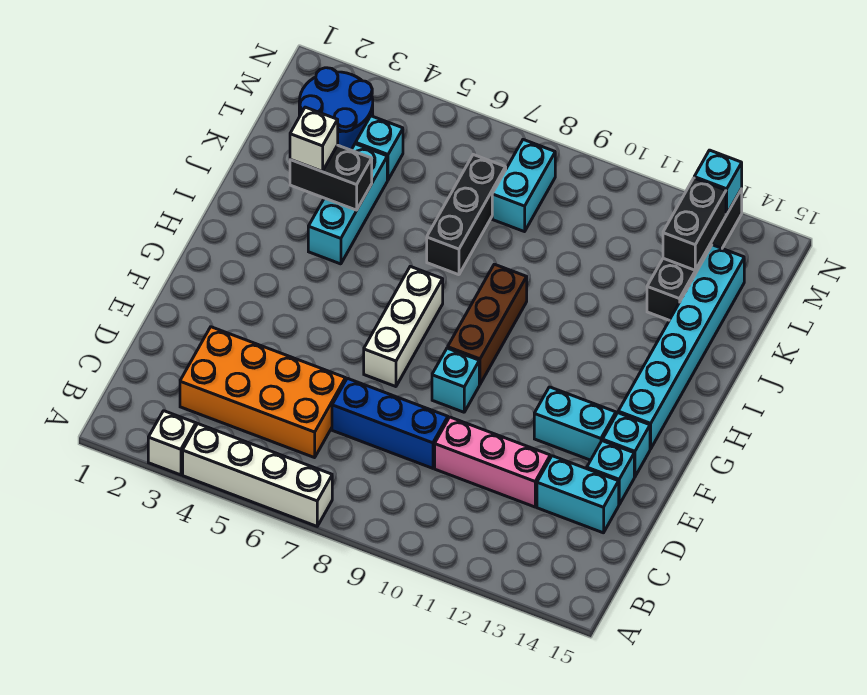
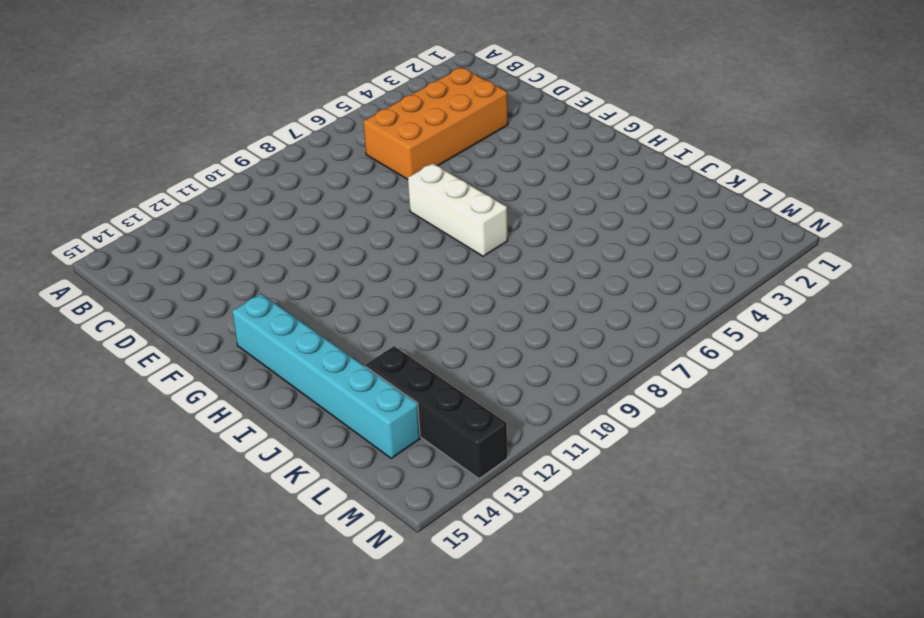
none -> white brick A3 level 1
none -> white brick A4:A7 level 1
none -> blue brick D7:D9 level 1

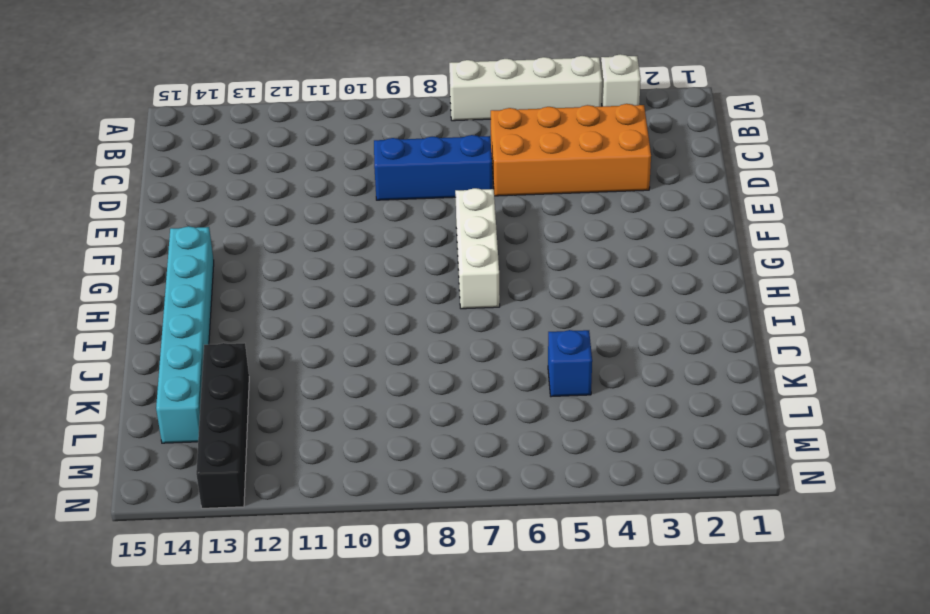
blue brick K5 level 1 -> none
none -> pink brick D10:D12 level 1
none -> cyan brick D13:D14 level 1
none -> cyan brick E14 level 1

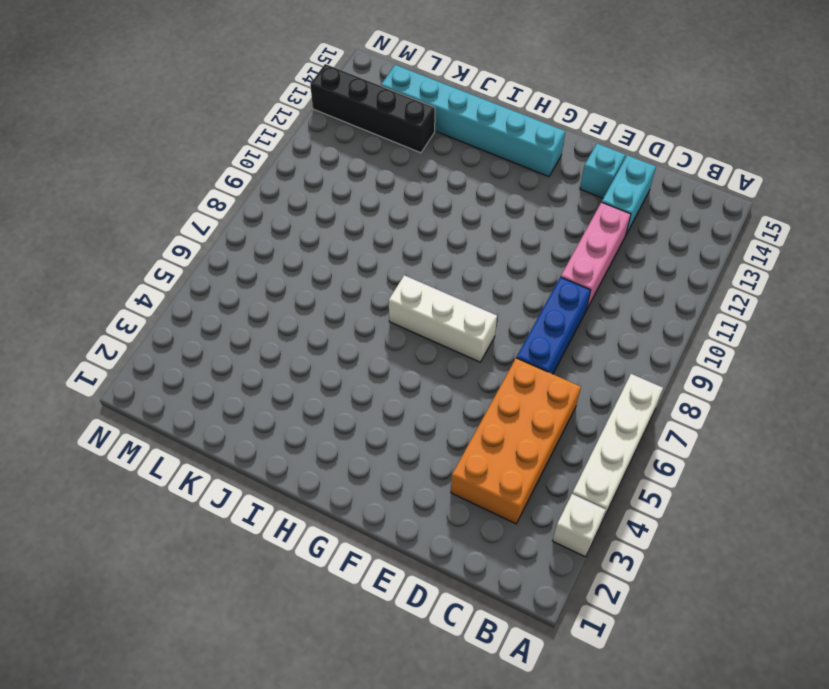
none -> cyan brick F9 level 1
none -> cyan brick F12:F13 level 1
none -> cyan brick F14 level 1

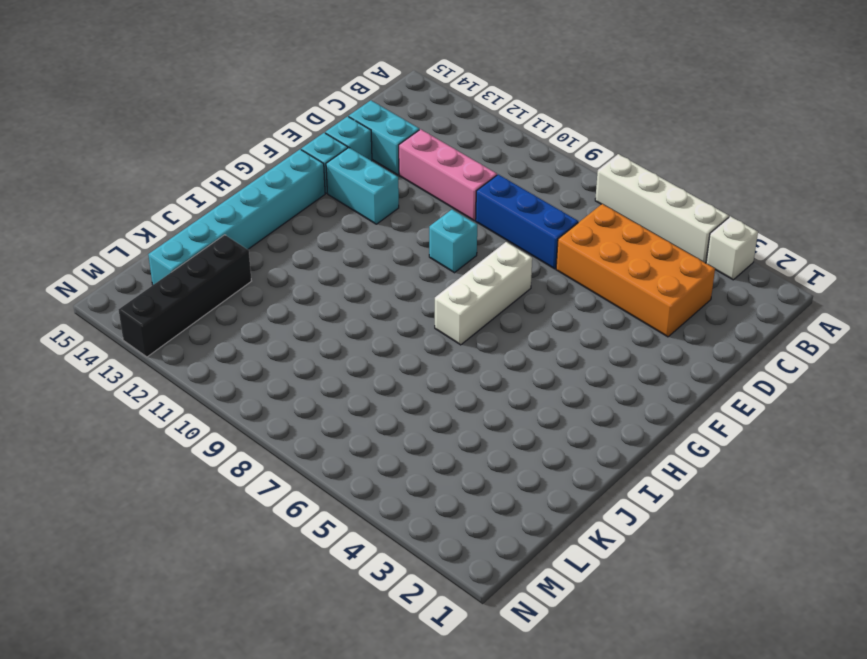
none -> brown brick G9:I9 level 1
none -> cyan brick I4:K4 level 1
none -> black brick J7:L7 level 1

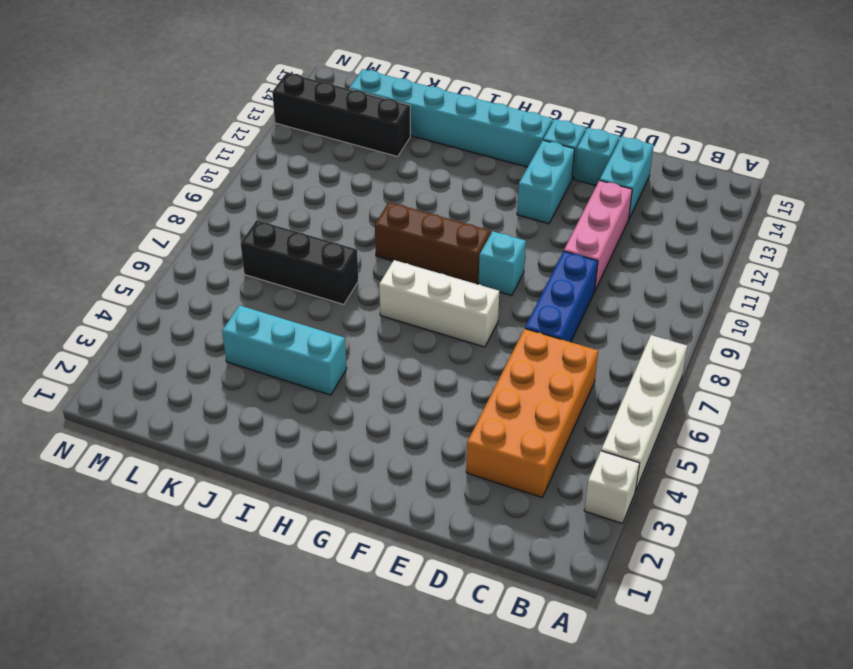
none -> blue round brick L2:M3 level 1
none -> cyan brick L4 level 1
none -> cyan brick L8:M8 level 1

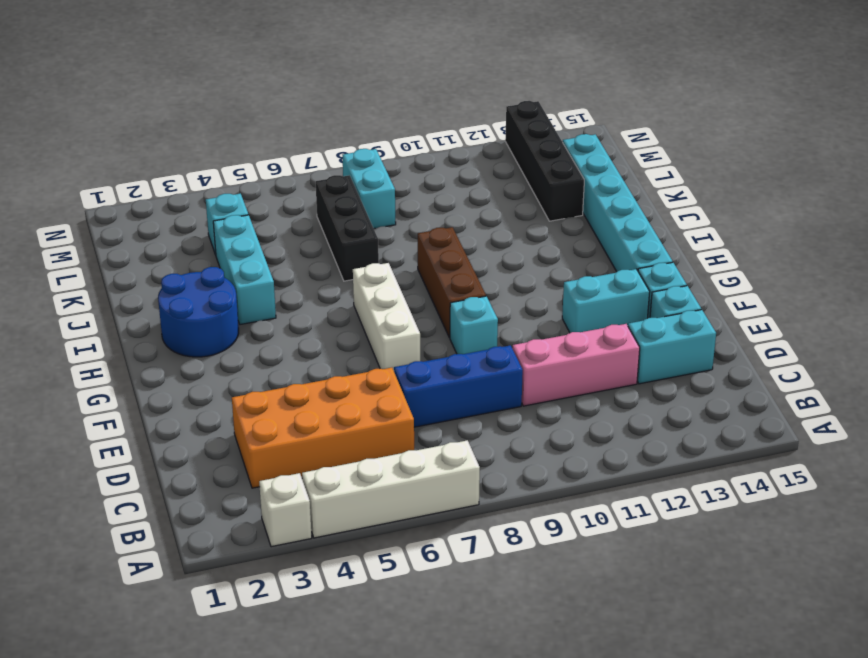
blue round brick H2:I3 level 1 -> blue round brick L2:M3 level 1
none -> black brick J3:J4 level 2
none -> black brick L13:M13 level 2
none -> cyan brick N13 level 2

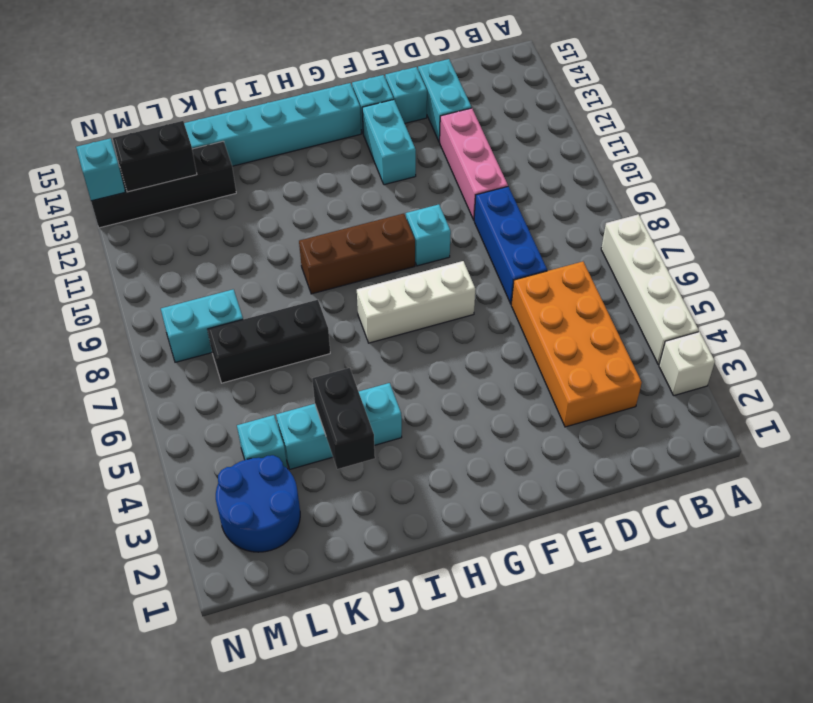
none -> white brick J3 level 3

